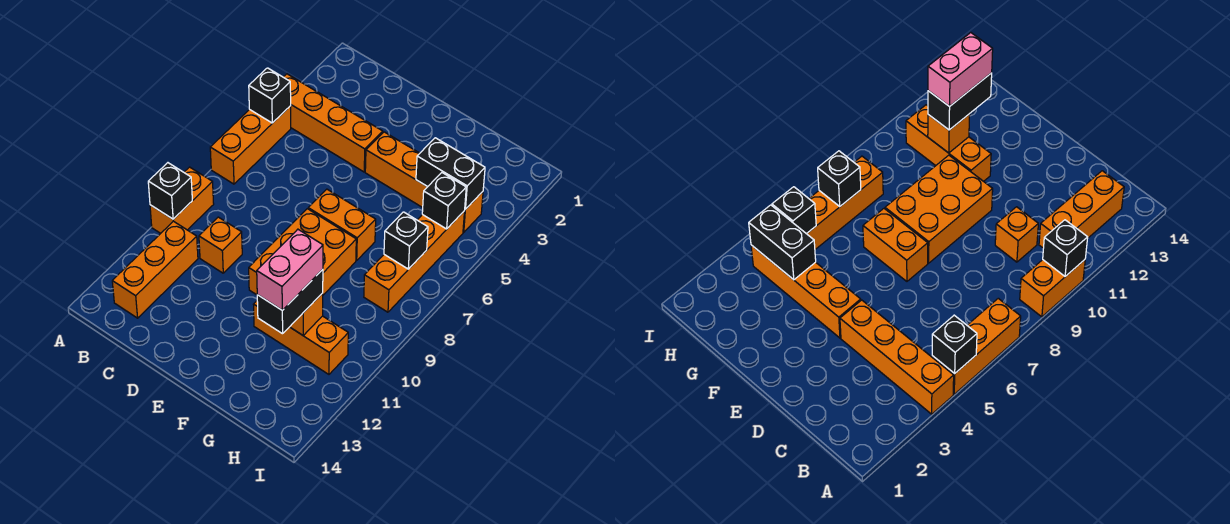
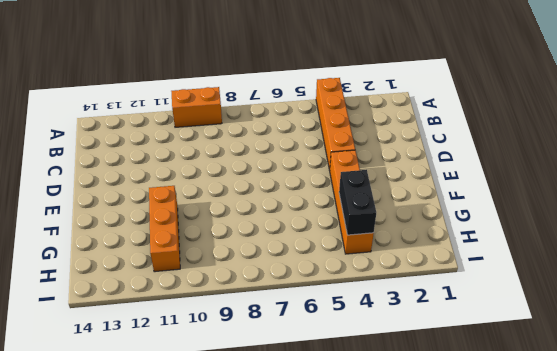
none -> orange brick A5:A7 level 1
none -> orange brick B11:B13 level 1
none -> orange brick C10 level 1

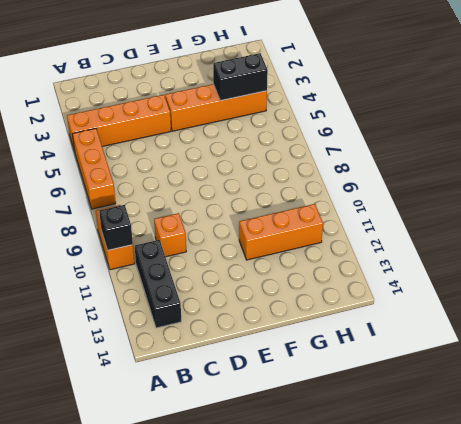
black brick B11:B13 level 1 -> orange brick B11:B13 level 1
none -> orange brick E7:F7 level 1
none -> orange brick E8:F10 level 1
none -> orange brick H5:H8 level 1

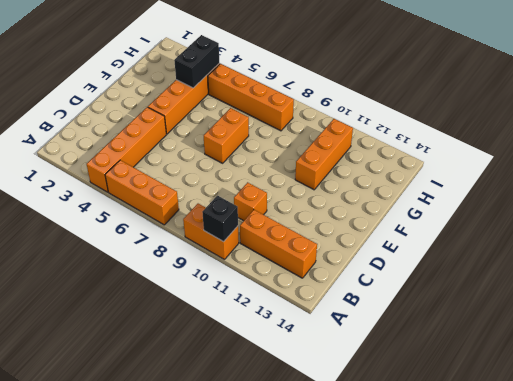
none -> orange brick E8:F10 level 1
none -> black brick A5 level 2
none -> orange brick G11 level 2

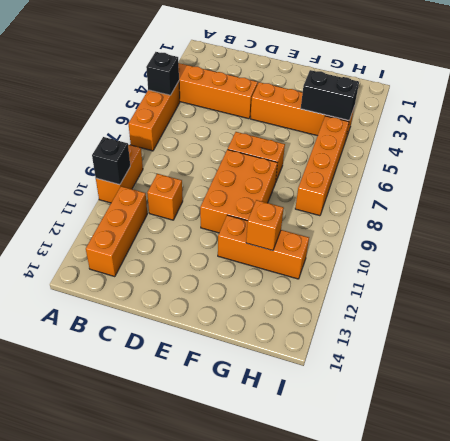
none -> black brick H5 level 2
none -> black brick H7 level 2
none -> black brick G11:G12 level 3

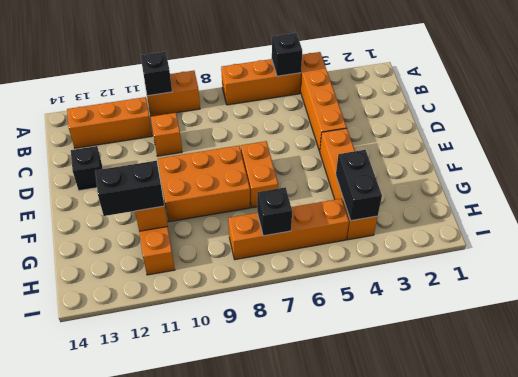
black brick D13 level 1 -> black brick H5 level 2
none -> pink brick G11:G12 level 4

